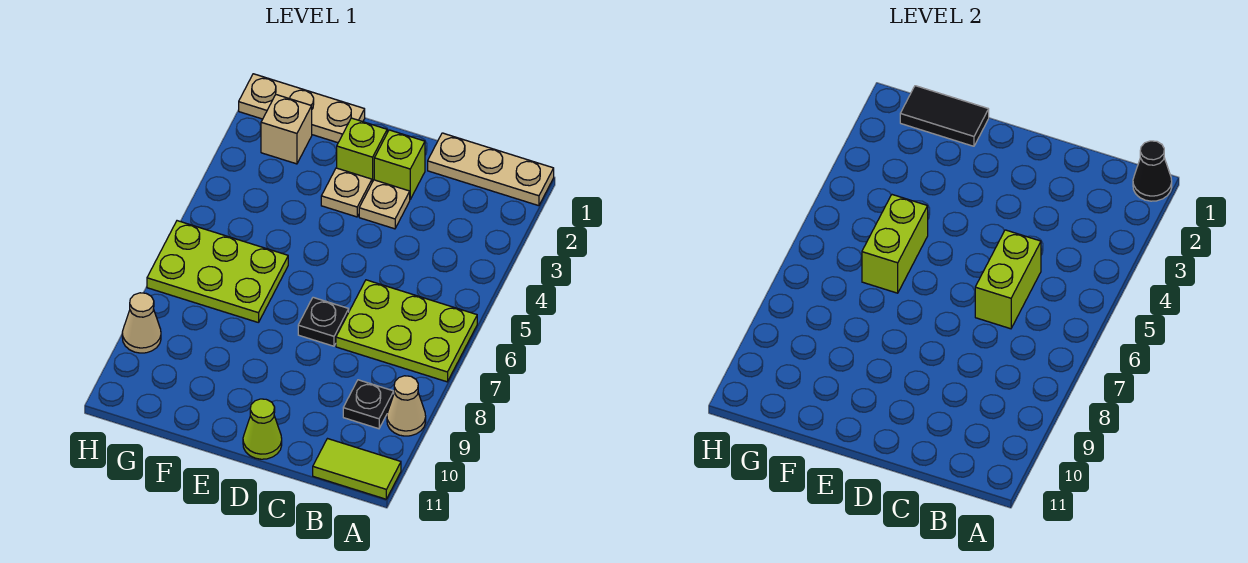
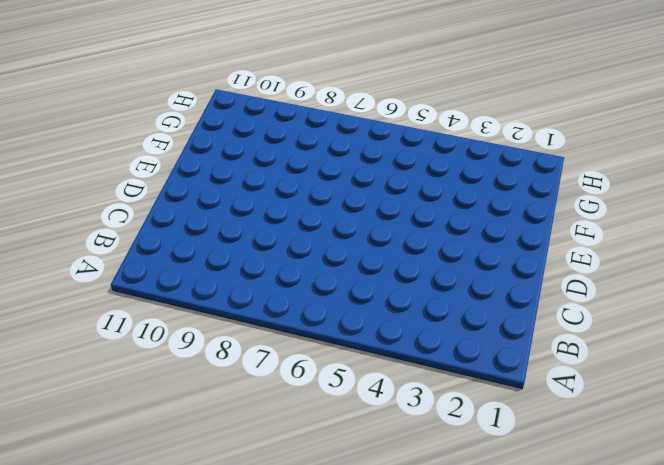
none -> tan plate A1:C1 level 1
none -> lime plate A6:C7 level 1
none -> tan cone A9 level 1

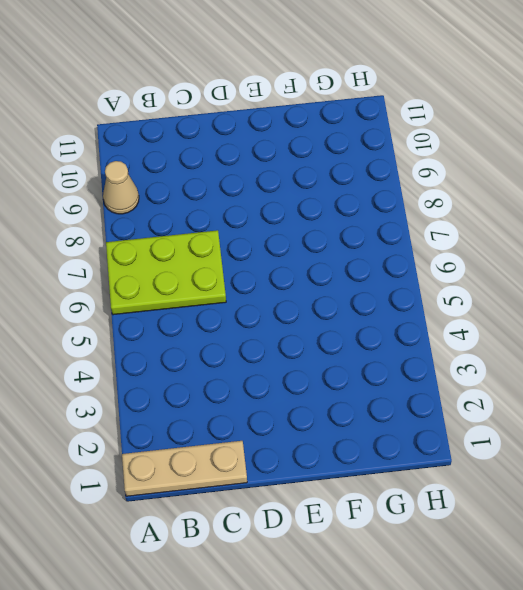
none -> lime tile A11:B11 level 1
none -> black plate B9 level 1
none -> lime brick D2 level 1

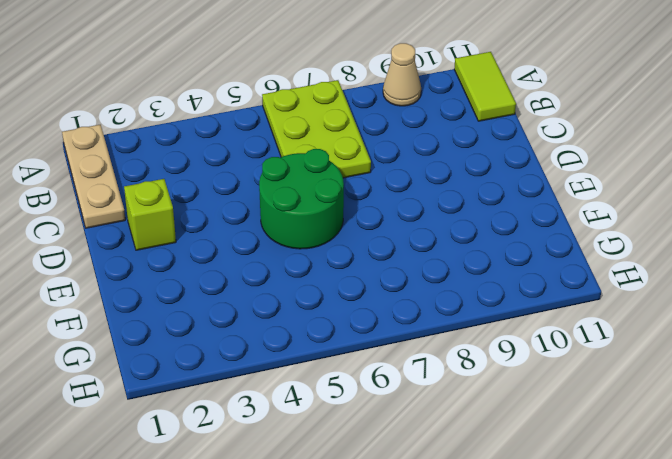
green round brick D5:E6 level 1 -> none
none -> black plate B9 level 1
none -> tan plate D3 level 1
none -> black plate D7 level 1

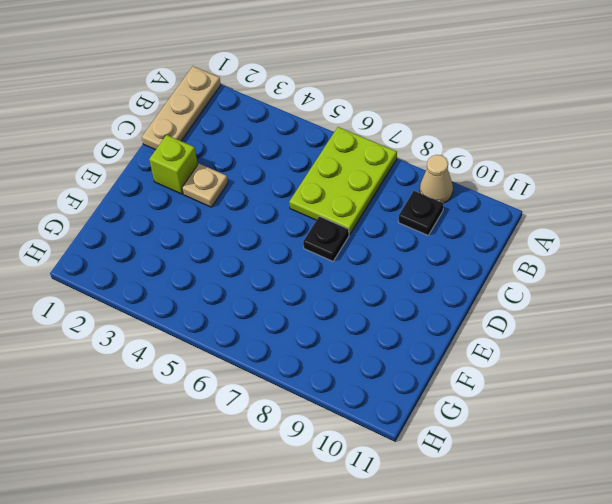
none -> lime tile A11:B11 level 1
none -> lime cone D11 level 1
none -> lime brick E2 level 1

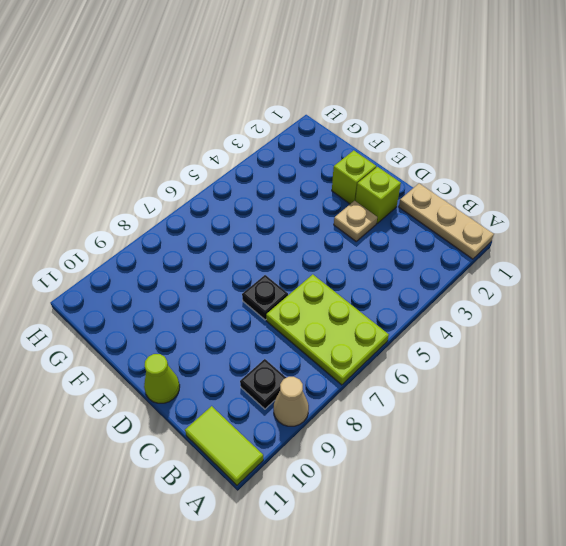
none -> tan plate E3 level 1
none -> tan plate F1:H1 level 1
none -> lime plate F6:H7 level 1

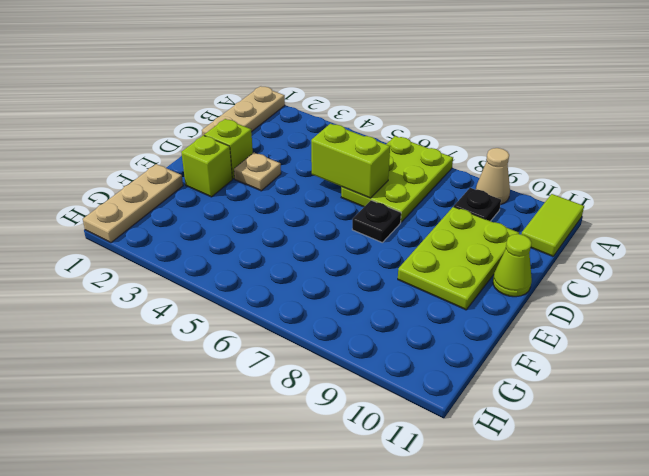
lime plate C9:E10 level 1 -> lime plate F6:H7 level 1
none -> tan plate E3 level 1
none -> tan brick G2 level 1
none -> tan cone H9 level 1

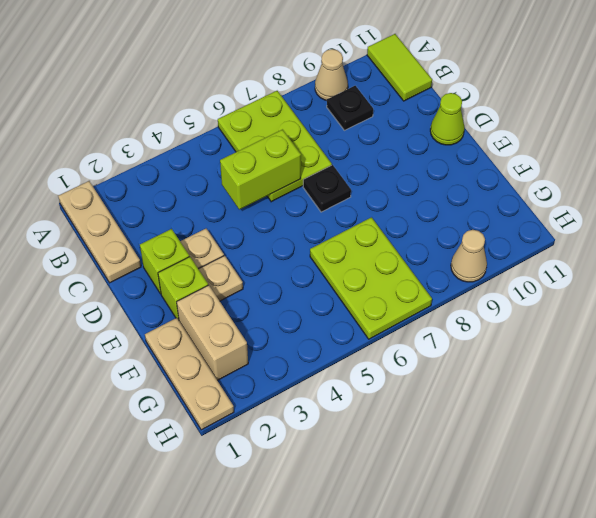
tan brick F2:G2 level 1 -> tan brick G2 level 1
none -> black cone A1 level 2
none -> black tile F1:G1 level 2
none -> lime brick F5:F6 level 2

